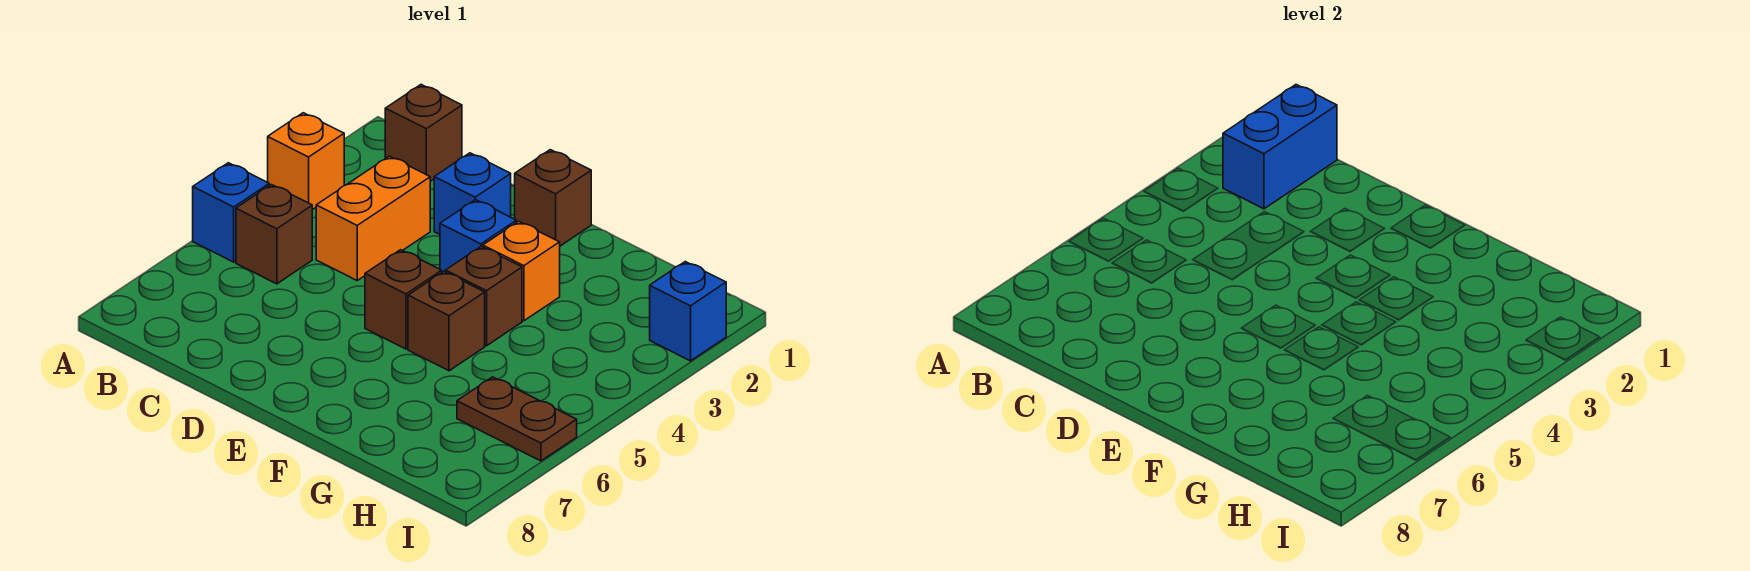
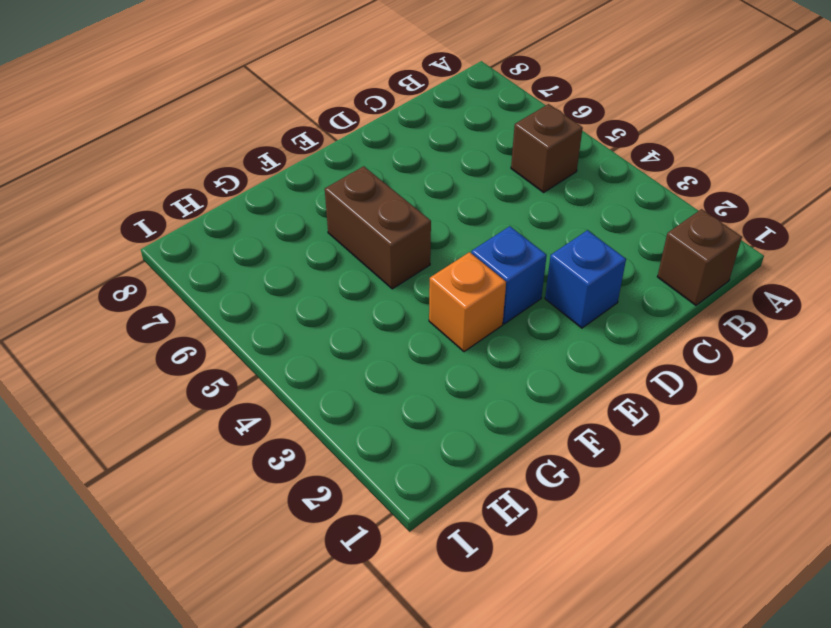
brown brick F5:F6 level 1 -> brown brick F5 level 1
none -> orange brick A3 level 1
none -> blue brick A5 level 1
none -> orange brick C3:C4 level 1

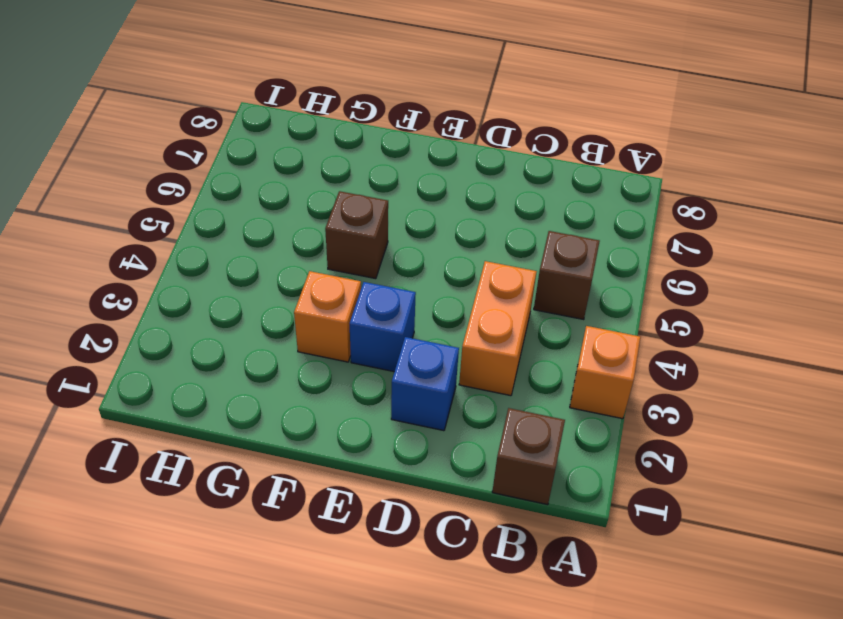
none -> blue brick A5 level 1
none -> brown brick E1 level 1
none -> brown brick E5 level 1

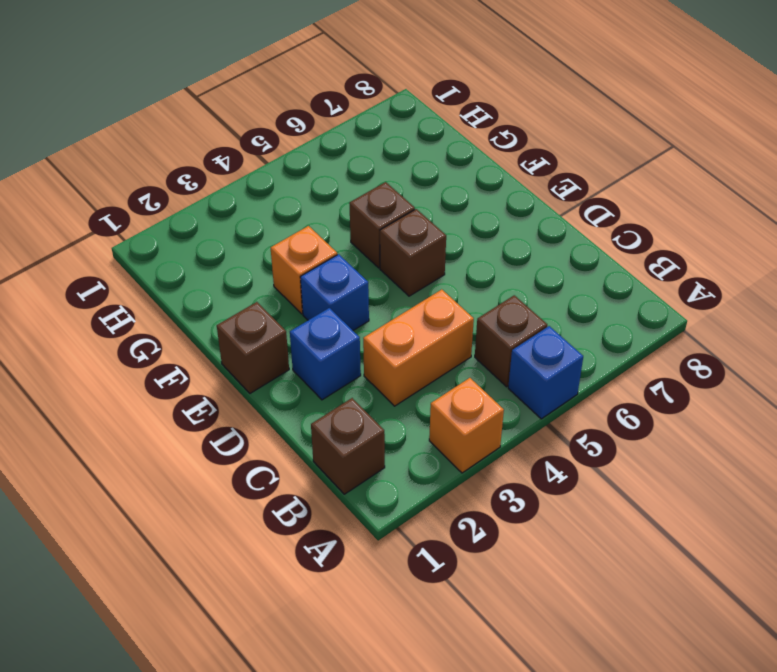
none -> brown brick F4 level 1
none -> brown plate H6:I6 level 1
none -> blue brick I2 level 1

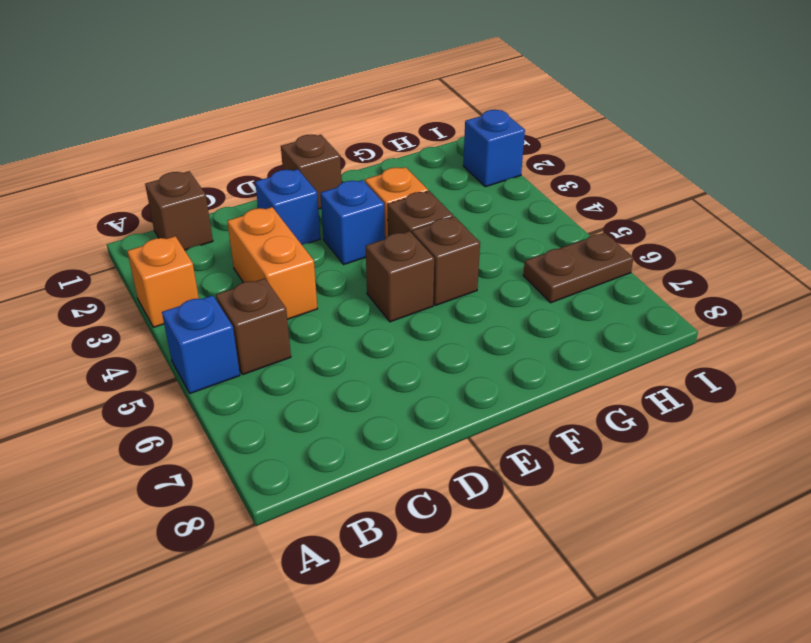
none -> blue brick B1:B2 level 2

